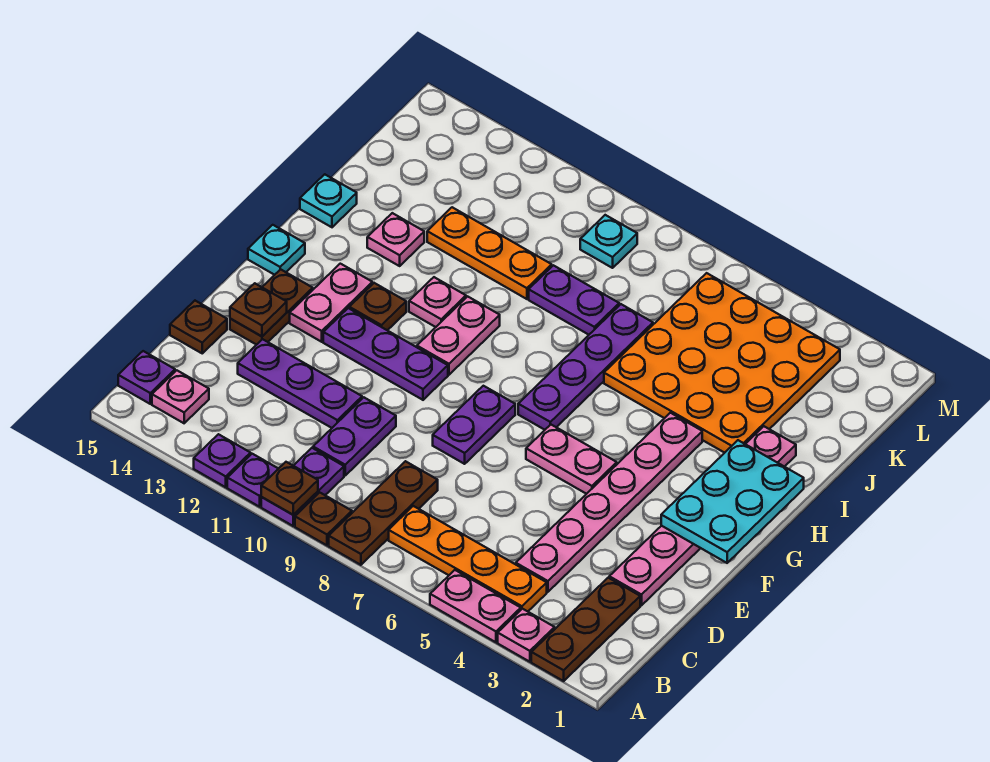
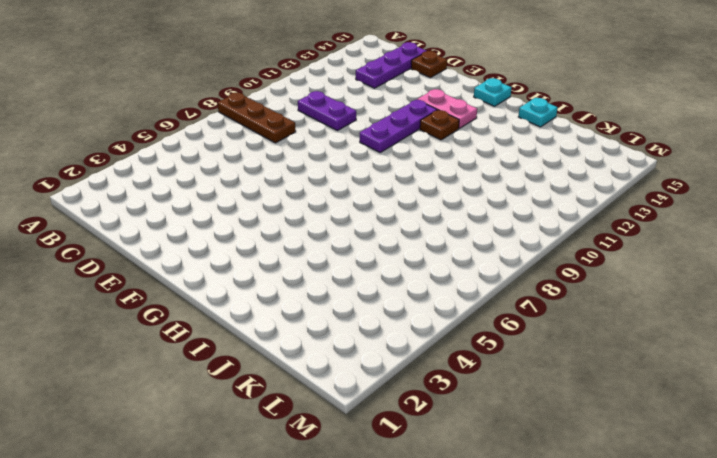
purple plate C13:C15 level 1 -> purple plate D11:D13 level 1
none -> brown plate A2:C2 level 1
none -> pink plate A3 level 1
none -> pink plate A4:A5 level 1
none -> brown plate A9 level 1

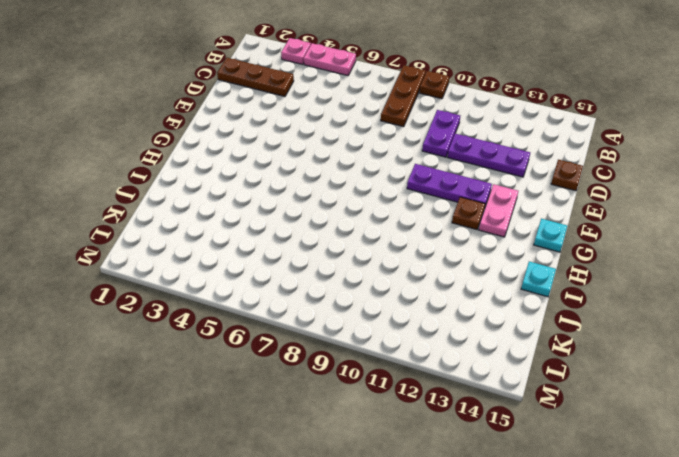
brown plate C1:C3 level 1 -> brown plate A2:C2 level 1
none -> purple plate A10:B10 level 1
none -> purple plate A11 level 1
none -> purple plate A12 level 1
none -> orange plate B4:B7 level 1

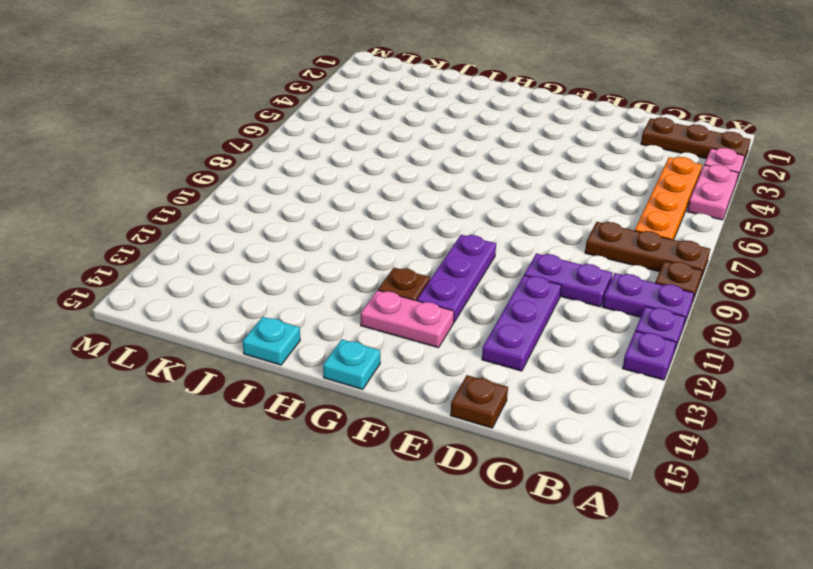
none -> pink plate B14 level 1
none -> purple plate B15 level 1
none -> pink plate C4:H4 level 1
none -> pink plate D2:I2 level 1

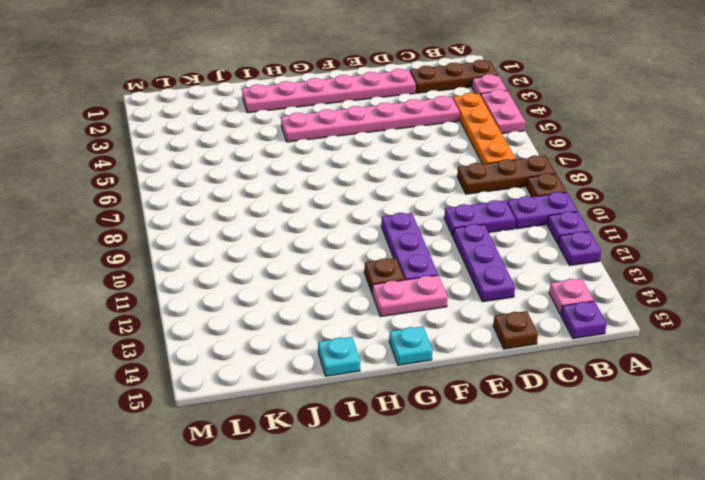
none -> purple plate E8:F8 level 1
none -> brown plate E14:F14 level 1
none -> pink plate F5:F6 level 1
none -> purple plate G7:J7 level 1

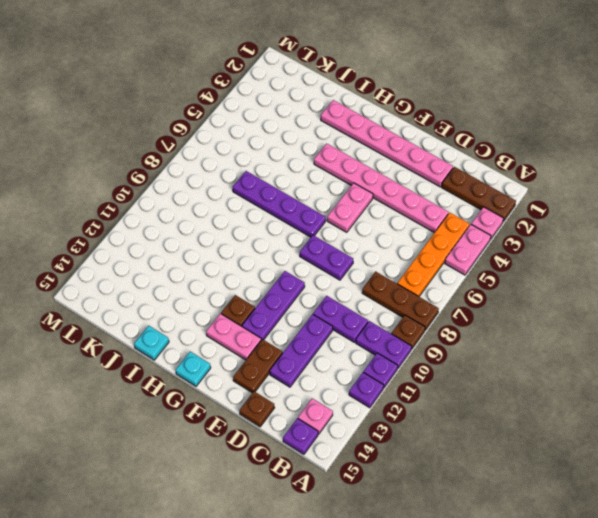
brown plate E13:E14 level 1 -> brown plate E14:F14 level 1
none -> pink plate G10:H10 level 1
none -> pink plate H11 level 1
none -> orange plate I3:L6 level 1
none -> pink plate I13 level 1

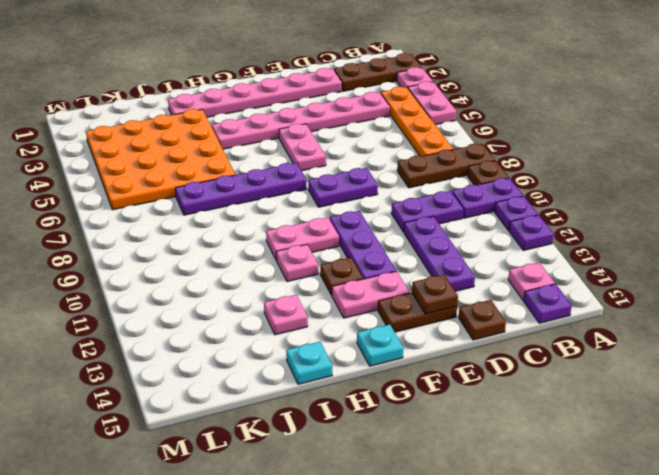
none -> purple plate J8:J9 level 1
none -> orange plate J10:J12 level 1
none -> cyan plate L9 level 1
none -> brown plate A10 level 2

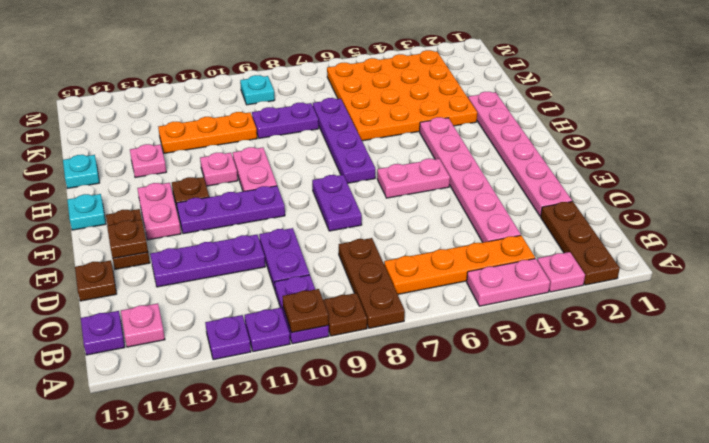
none -> cyan plate F1:H2 level 2

